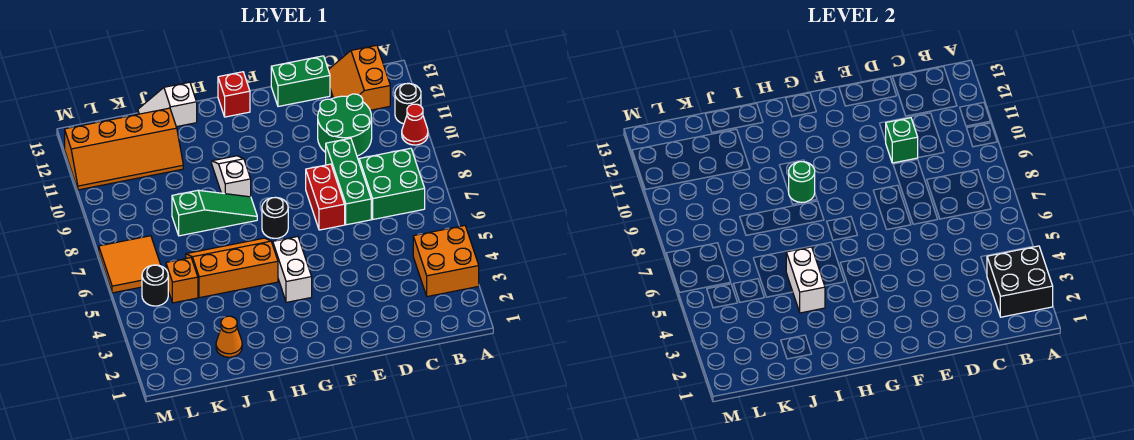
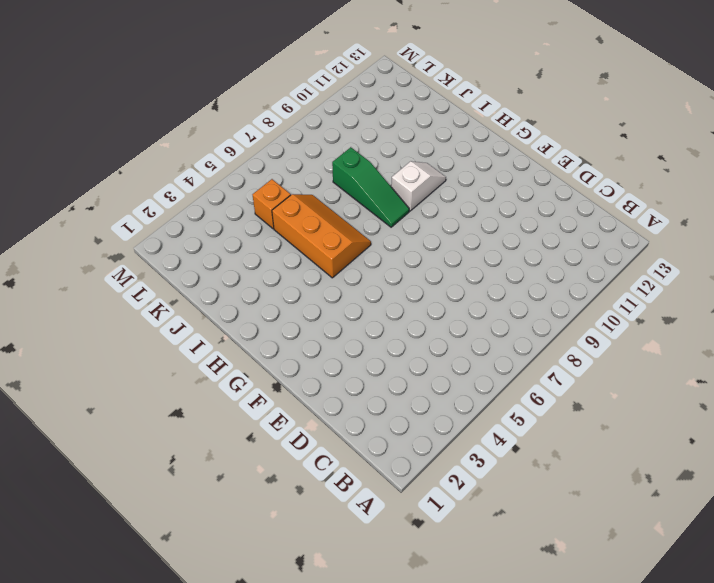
none -> orange brick A3:B4 level 1
none -> red cone A10 level 1
none -> black round brick A11 level 1

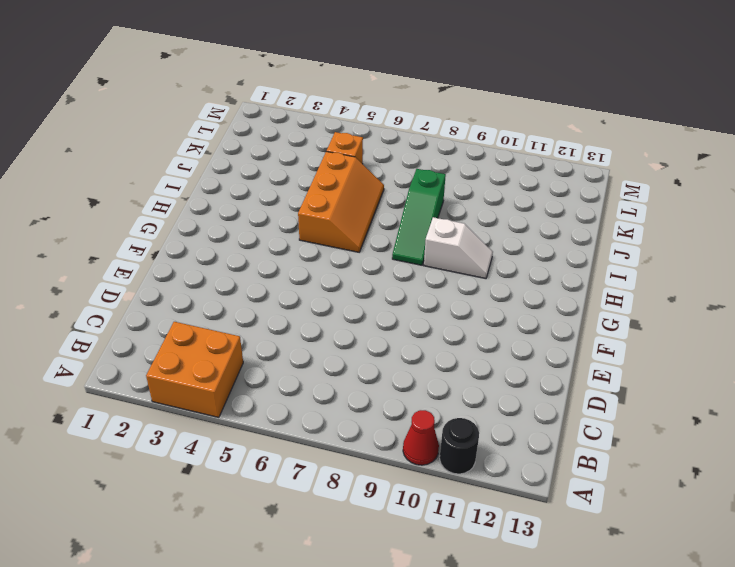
none -> green brick B7:C8 level 1
none -> orange slope B12:C13 level 1 top B
none -> green round brick C10:D11 level 1

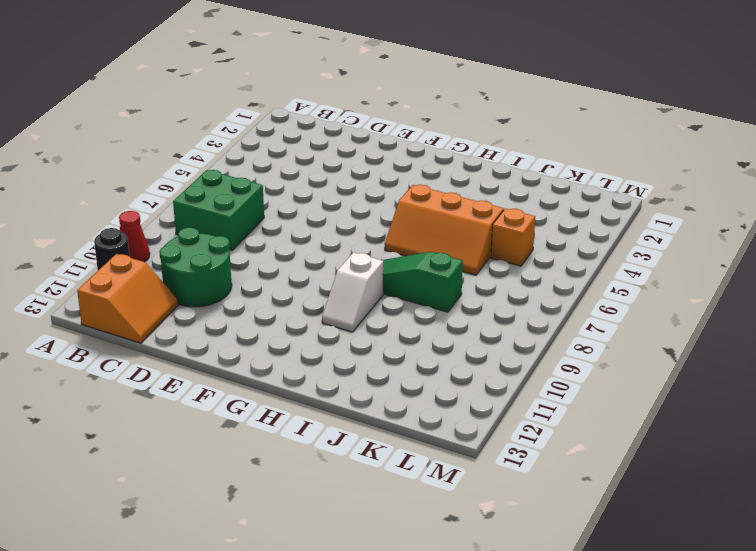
none -> orange brick A3:B4 level 1
none -> green brick D7:D9 level 1
none -> green brick D13:E13 level 1

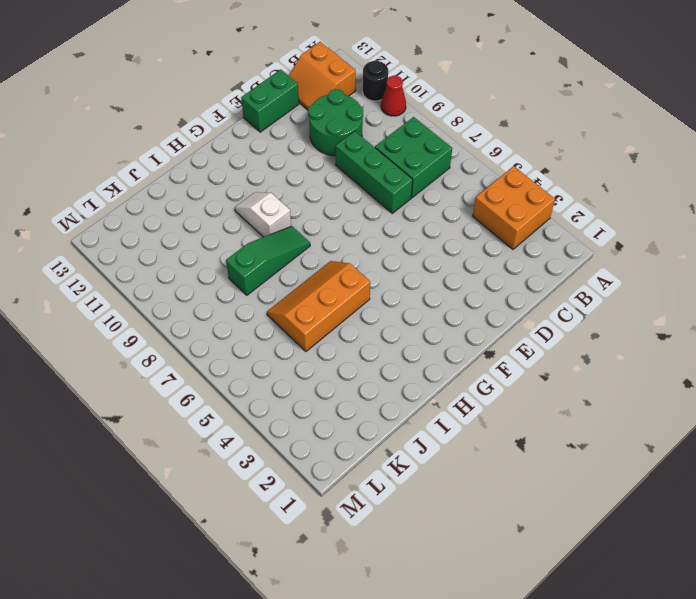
none -> red brick E7:E8 level 1
none -> white brick G4:G5 level 1
none -> black round brick G7 level 1

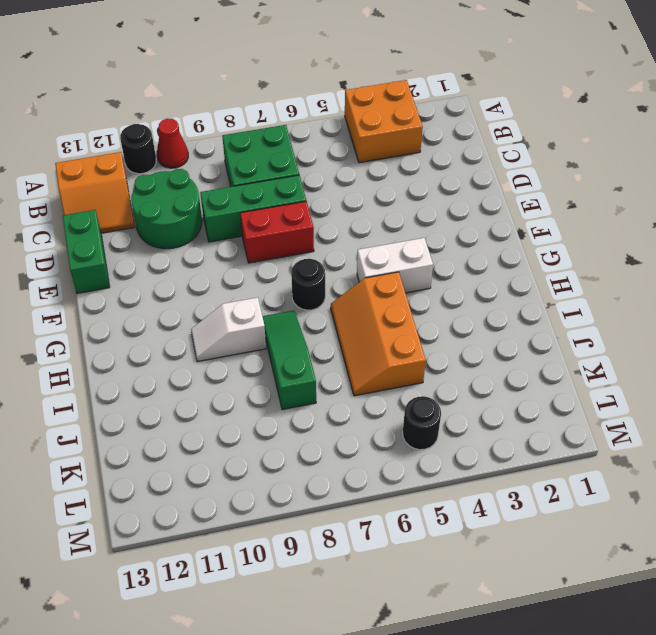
none -> red brick G13 level 1
none -> white slope I13:J13 level 1 top I
none -> orange cone J2 level 1

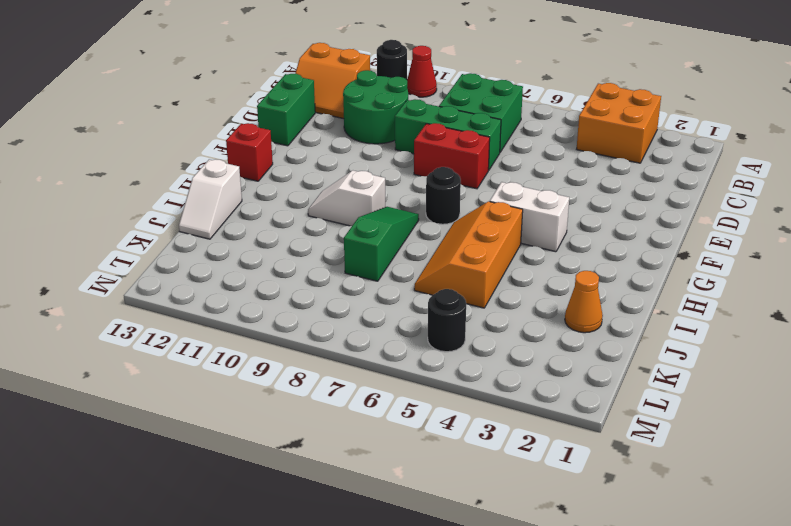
none -> orange slope J11:M12 level 1 top 12
none -> orange brick K5 level 1
none -> orange tile L6:M7 level 1

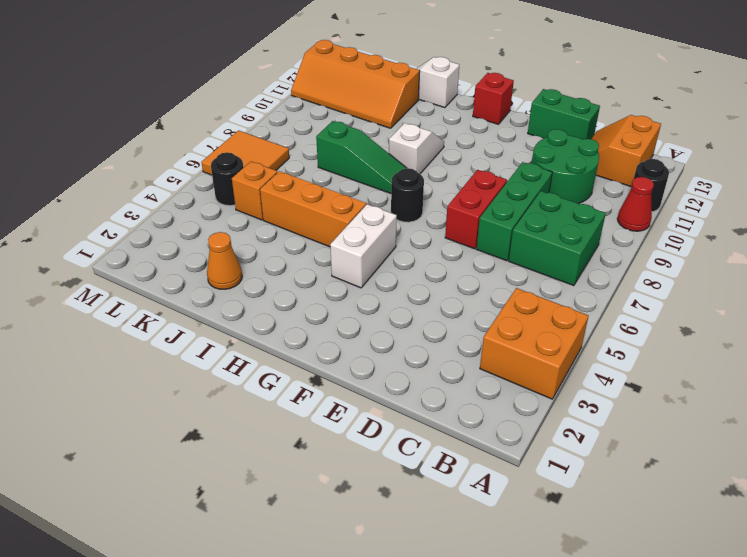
none -> black brick A2:B3 level 2
none -> green brick D10 level 2
none -> green round brick H9 level 2

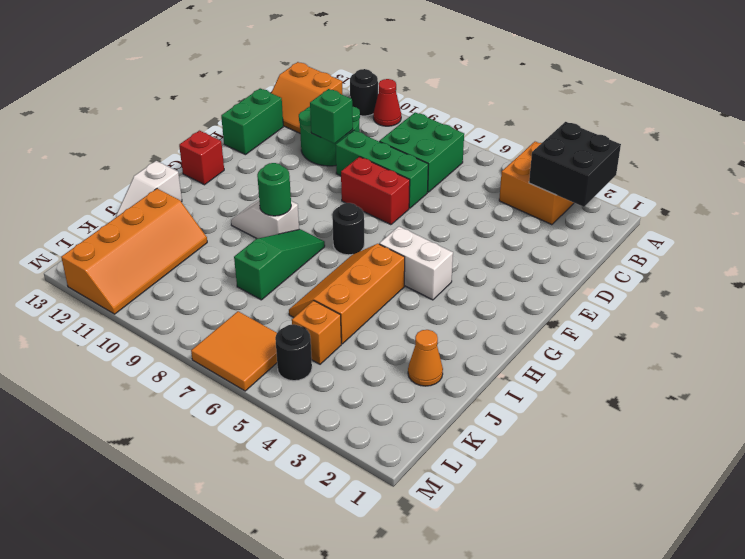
none -> white brick I4:I5 level 2

